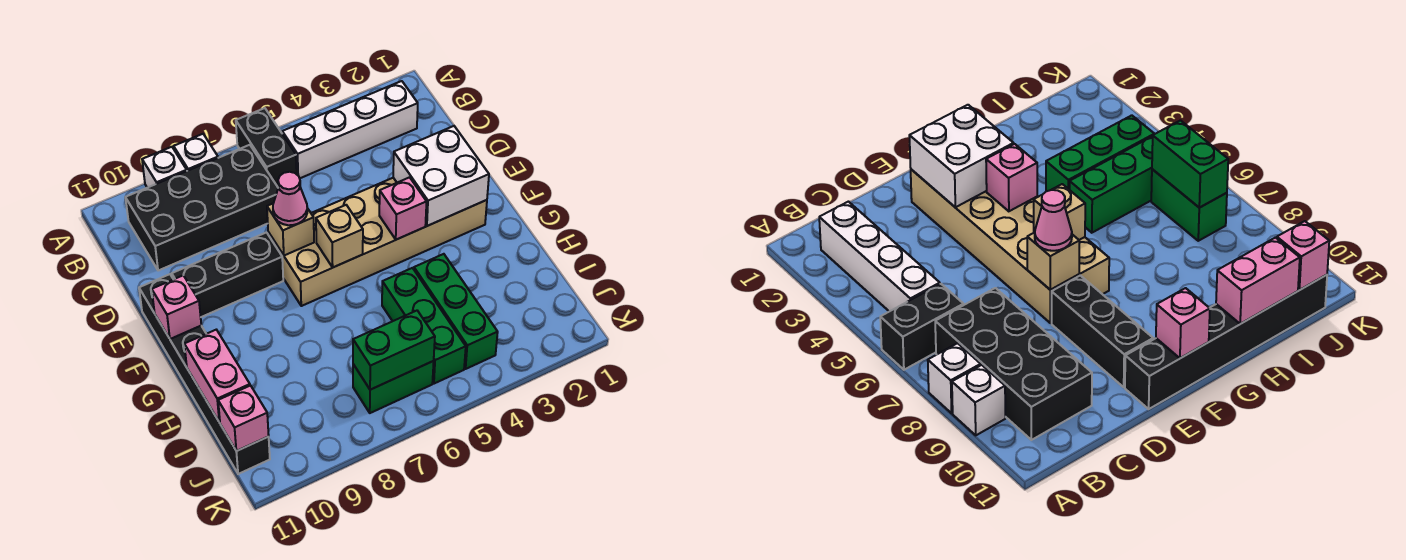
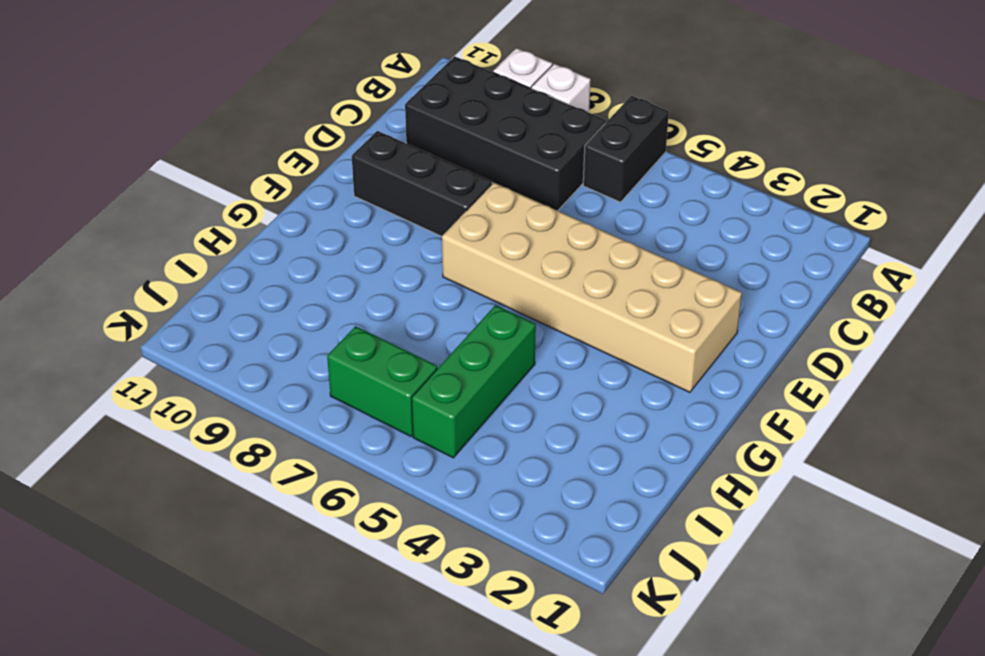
none -> white brick B2:B5 level 1
none -> black brick E11:J11 level 1
none -> green brick H4:J4 level 1

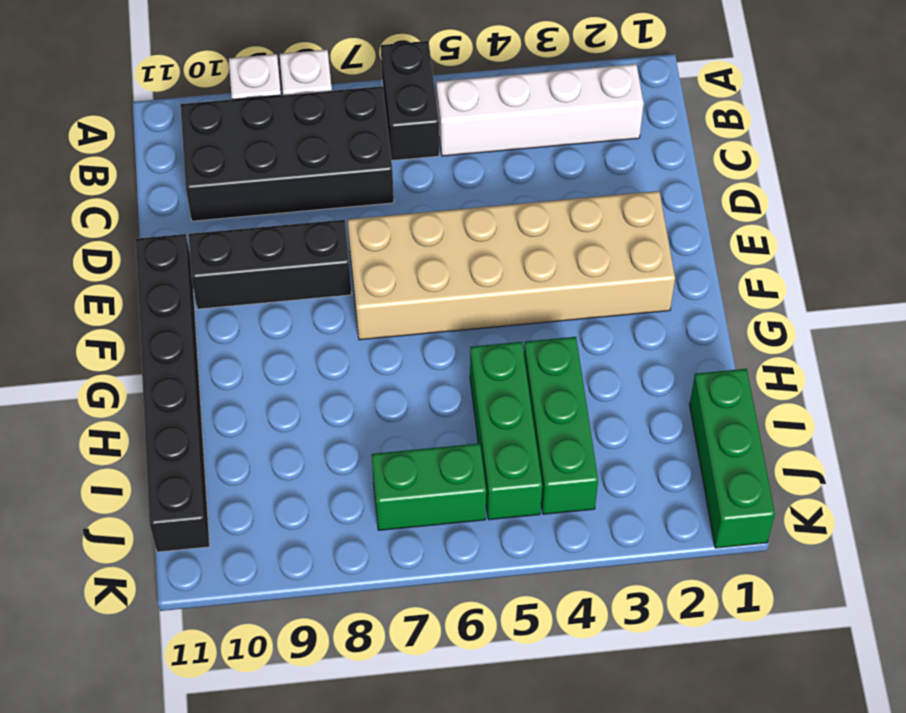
green brick I1:K1 level 1 -> none
none -> white brick E2:F3 level 2
none -> tan brick E7 level 2
none -> pink brick F4 level 2

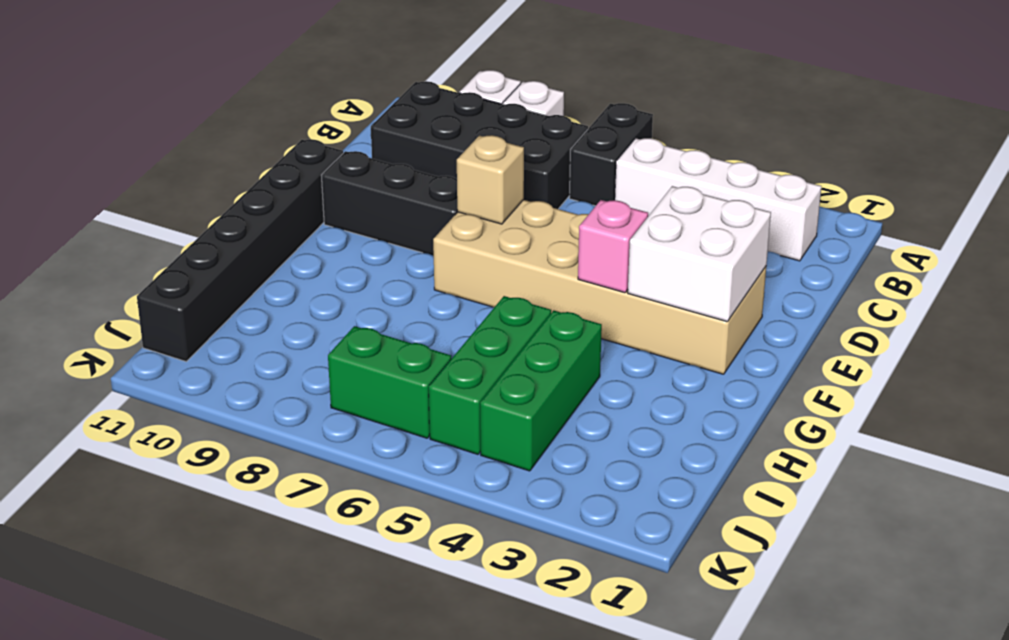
none -> tan brick F6 level 2
none -> pink brick F11 level 2
none -> pink brick H11:I11 level 2

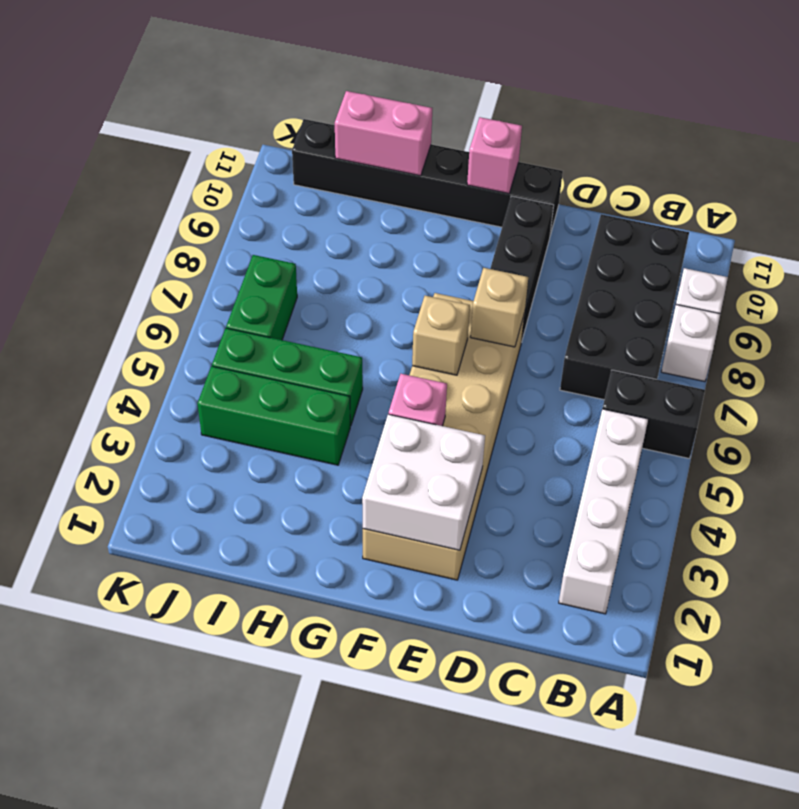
none -> green brick J6:J7 level 2
none -> pink brick J11 level 2
none -> pink cone E7 level 3

